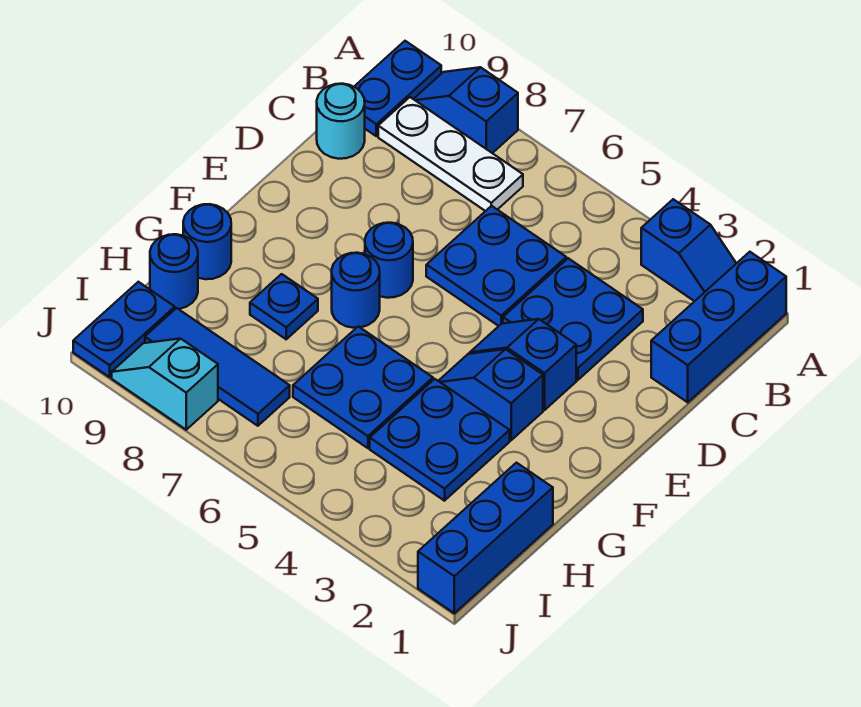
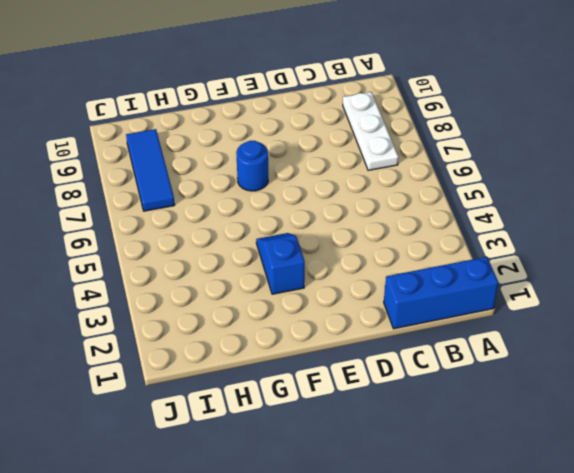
none -> blue slope A2:A3 level 1 top 3
none -> blue slope A8:A9 level 1 top 8
none -> blue plate A10:B10 level 1

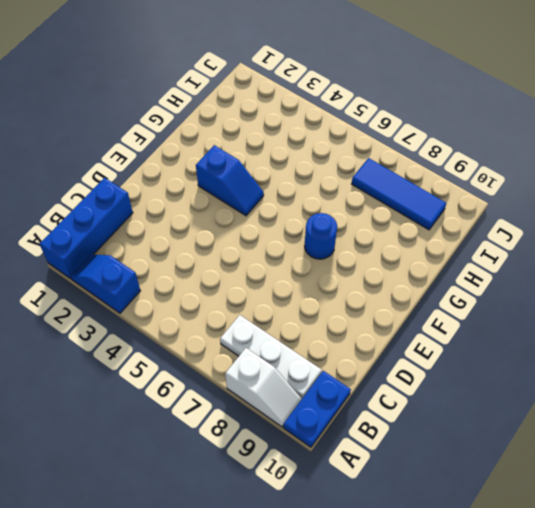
white slope A8:A9 level 1 top 8 -> blue slope A8:A9 level 1 top 8
none -> blue plate C3:D4 level 1
none -> blue plate C5:D6 level 1
none -> cyan round brick C10 level 1

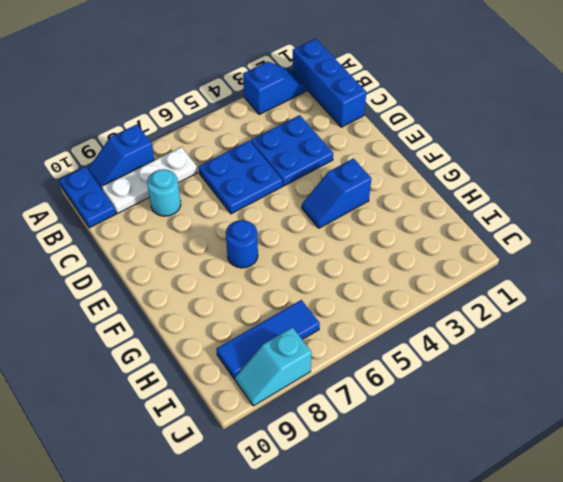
cyan round brick C8 level 1 -> cyan round brick C10 level 1
none -> blue slope E3:E4 level 1 top 3
none -> blue round brick E7 level 1
none -> blue plate G3:H4 level 1

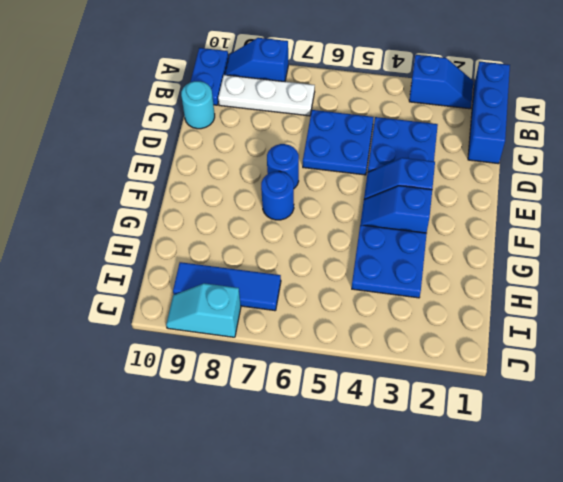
none -> blue plate G5:H6 level 1
none -> blue plate G8 level 1
none -> blue round brick G10 level 1

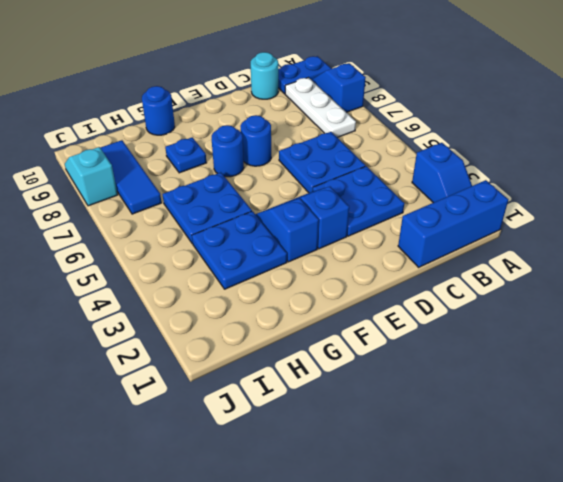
none -> blue brick H1:J1 level 1
none -> blue round brick H10 level 1
none -> blue plate I10:J10 level 1

